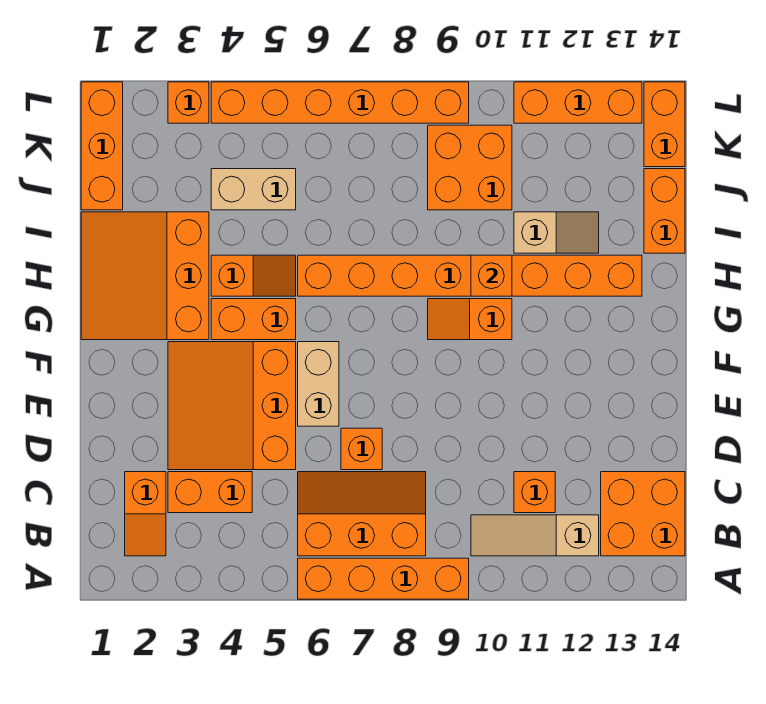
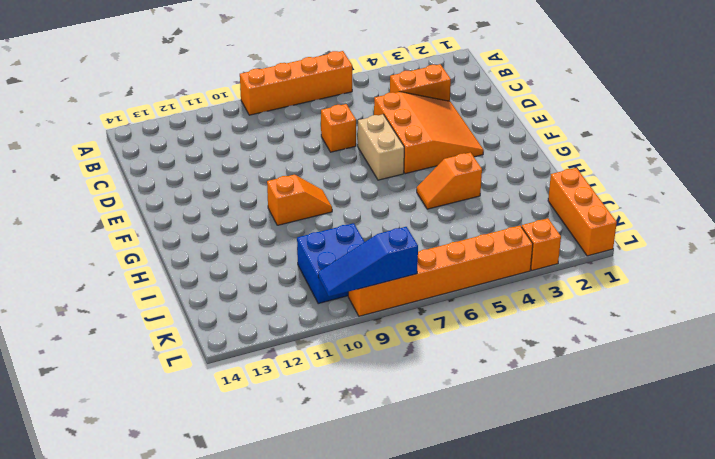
blue brick J9:K10 level 1 -> orange brick J9:K10 level 1
blue slope L8:L10 level 2 top 8 -> none
none -> orange slope B2:C2 level 1 top C
none -> orange slope B6:C8 level 1 top B
none -> tan slope B10:B12 level 1 top 12

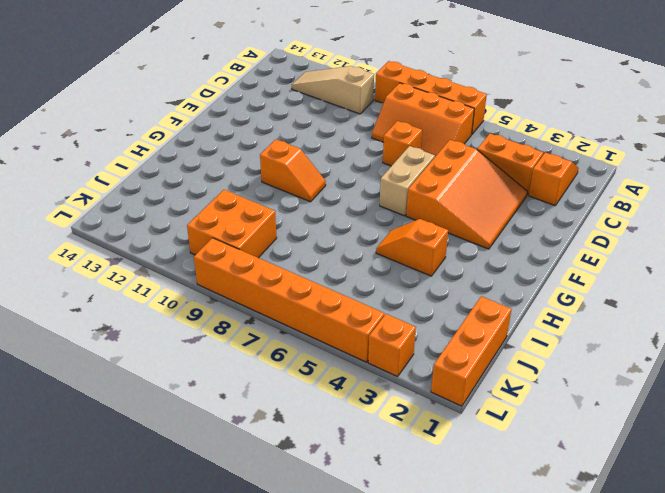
tan slope B10:B12 level 1 top 10 -> tan slope B10:B12 level 1 top 12
none -> orange brick B13:C14 level 1
none -> orange brick C11 level 1
none -> orange slope G1:I3 level 1 top 3

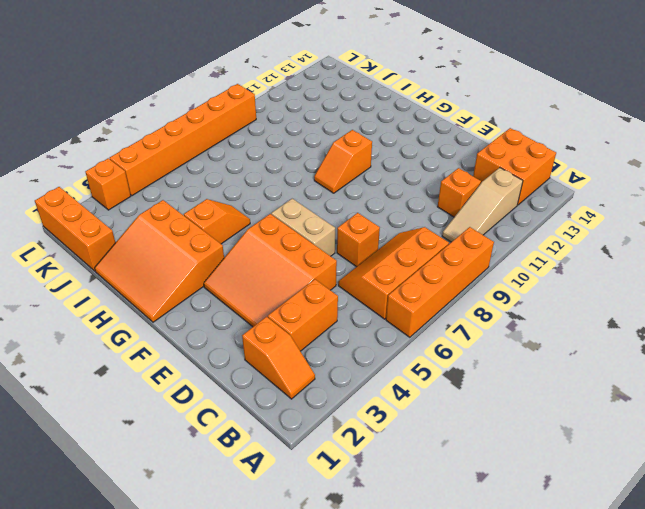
none -> orange brick G4:G5 level 1
none -> orange brick H6:H13 level 1
none -> tan slope I11:I12 level 1 top 11

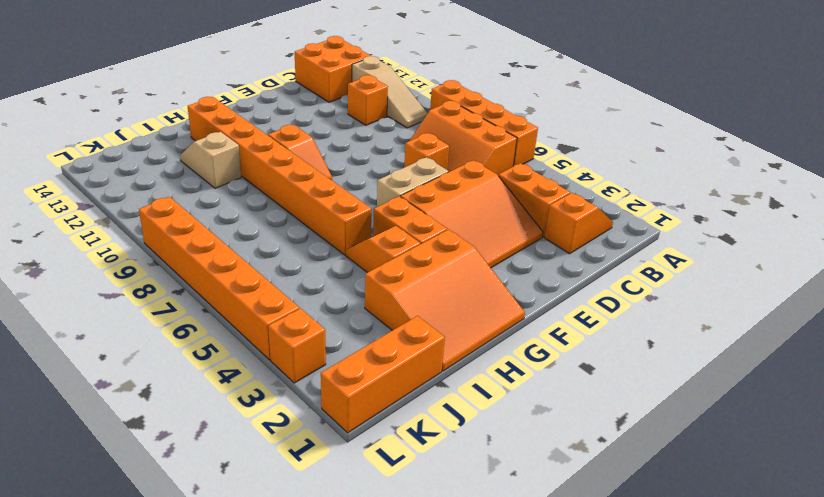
none -> orange brick I14:J14 level 1
none -> tan brick J4:J5 level 1
none -> orange brick J9:K10 level 1

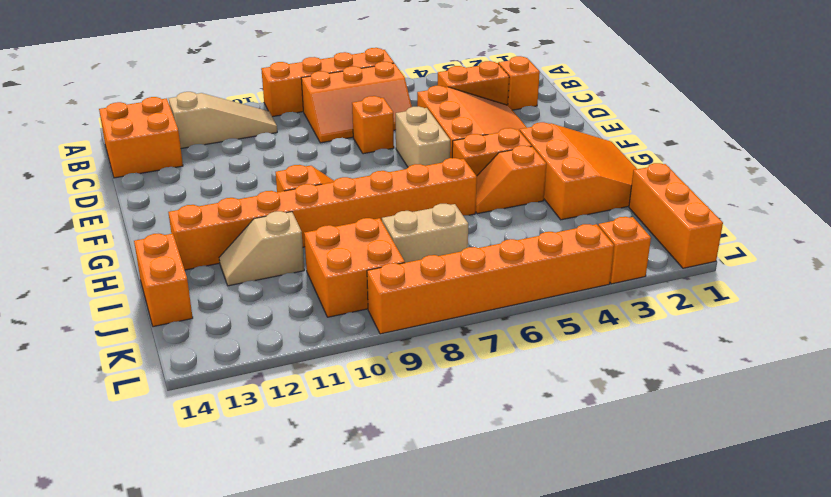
tan brick J7:J8 level 1 -> tan brick J4:J5 level 1
none -> orange brick C11 level 1
none -> orange brick K14:L14 level 1
none -> orange brick L11:L13 level 1

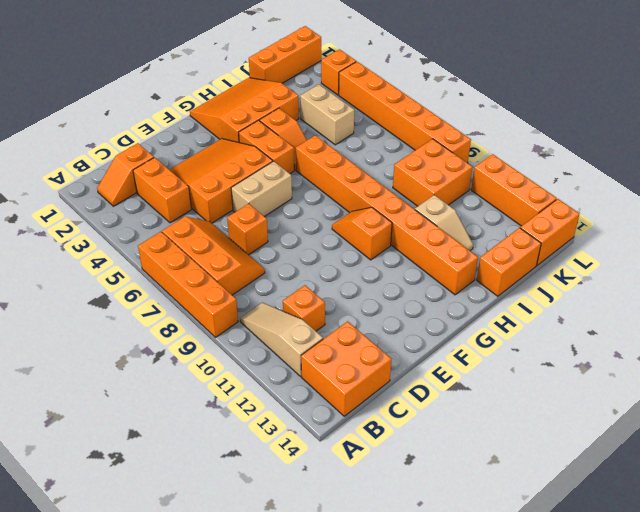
none -> orange brick H10 level 2

